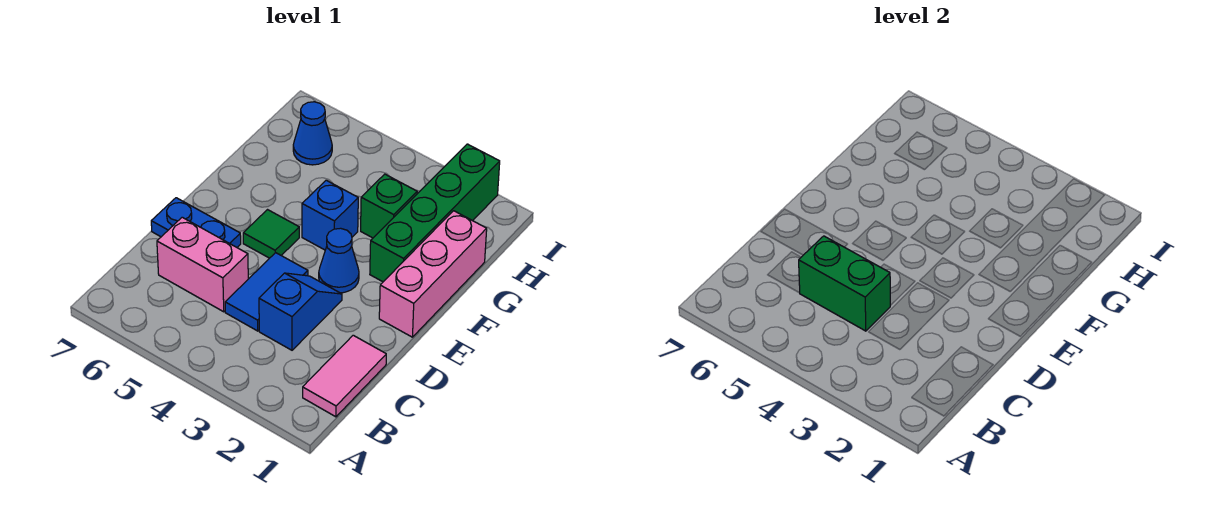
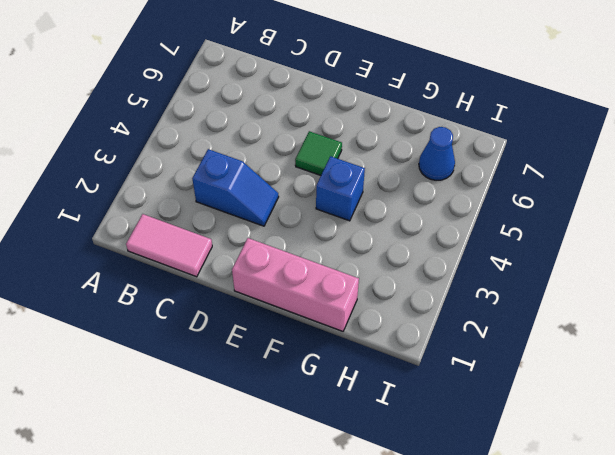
none -> blue tile C4:D4 level 1
none -> pink brick C5:C6 level 1
none -> blue plate D6:D7 level 1

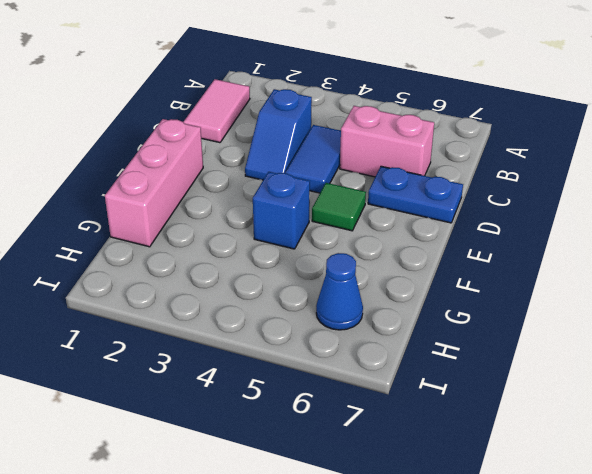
none -> blue cone E3 level 1
none -> green brick F2:I2 level 1
none -> green brick G3 level 1

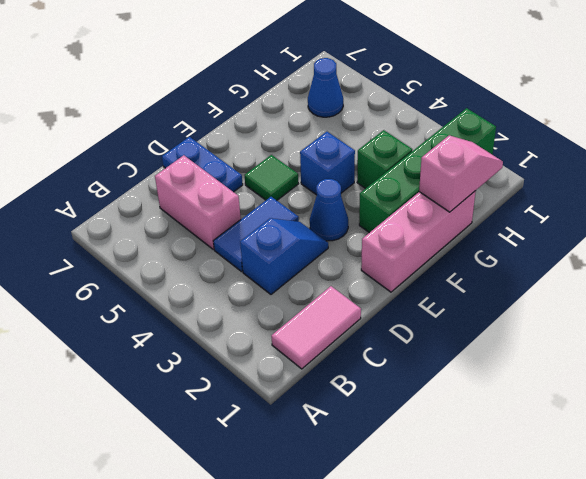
pink slope G1:H1 level 2 top G -> none
none -> green brick C4:C5 level 2

